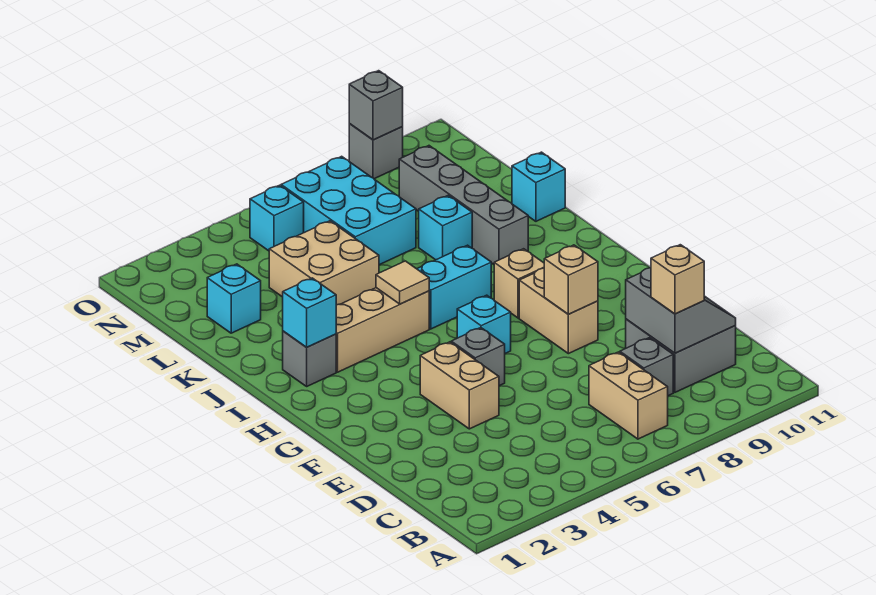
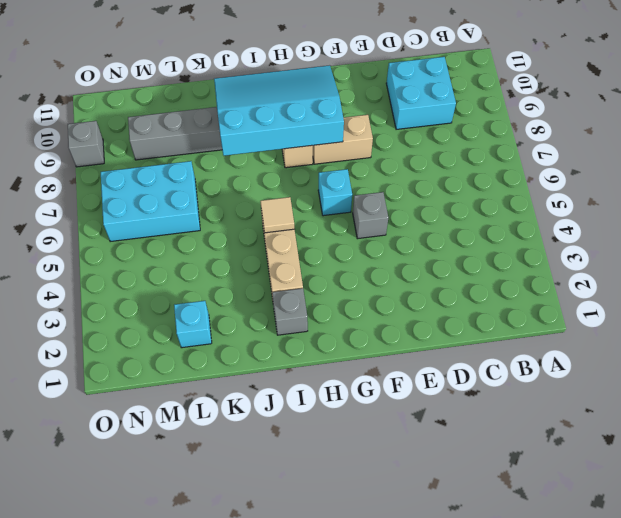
cyan brick C9:D10 level 1 -> grey brick C9:D10 level 1
cyan slope G8:J10 level 2 top 8 -> none
none -> tan brick B7:C7 level 1
none -> grey brick C8 level 1
none -> tan brick E4:F4 level 1

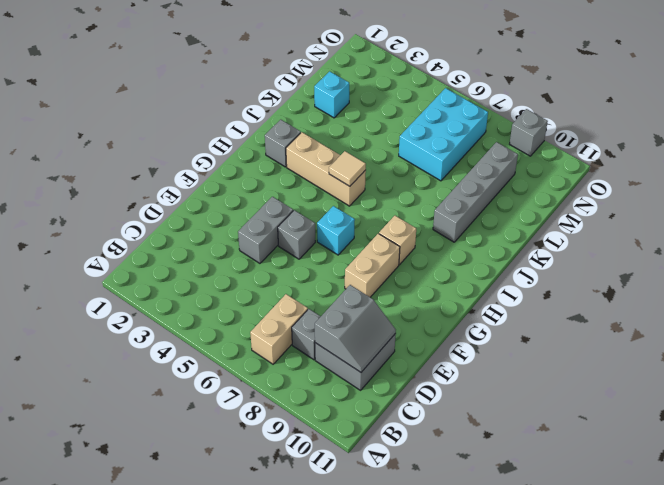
grey brick E4:F4 level 1 -> tan brick E4:F4 level 1
none -> cyan brick I6:I7 level 1
none -> tan brick K4:L5 level 1
none -> cyan brick K8 level 1

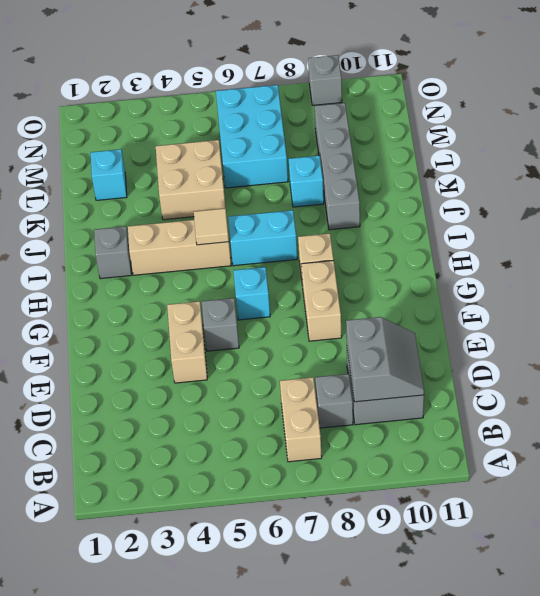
none -> cyan brick K11 level 1
none -> cyan brick N5 level 1
none -> tan brick F8 level 2

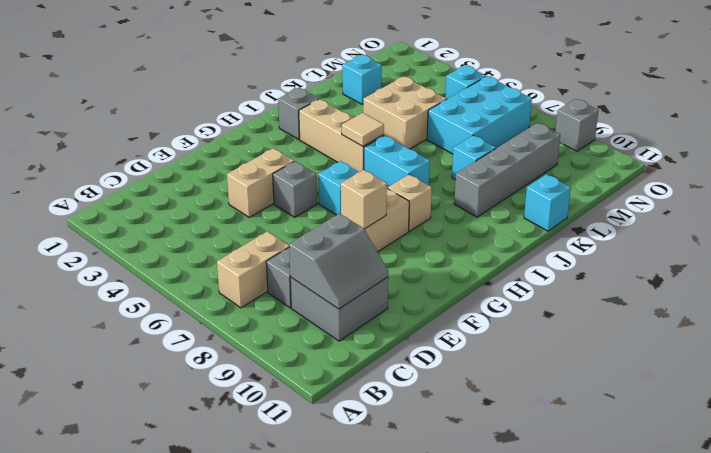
none -> cyan brick I2 level 2
none -> grey brick O9 level 2
none -> tan brick C9 level 3

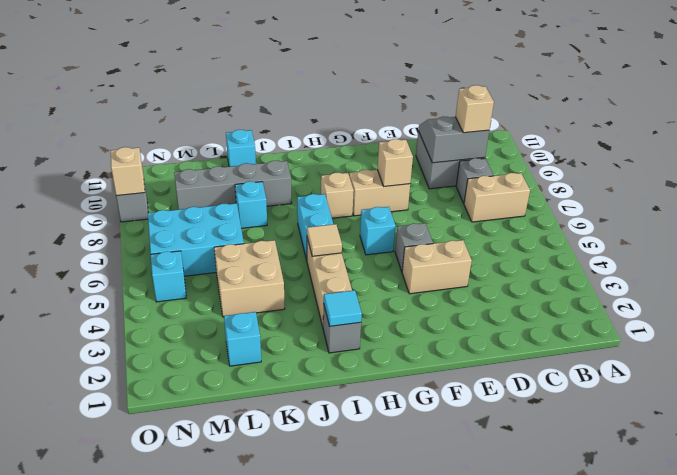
cyan tile I2 level 2 -> cyan brick I2 level 2
tan brick O9 level 2 -> grey brick O9 level 2

